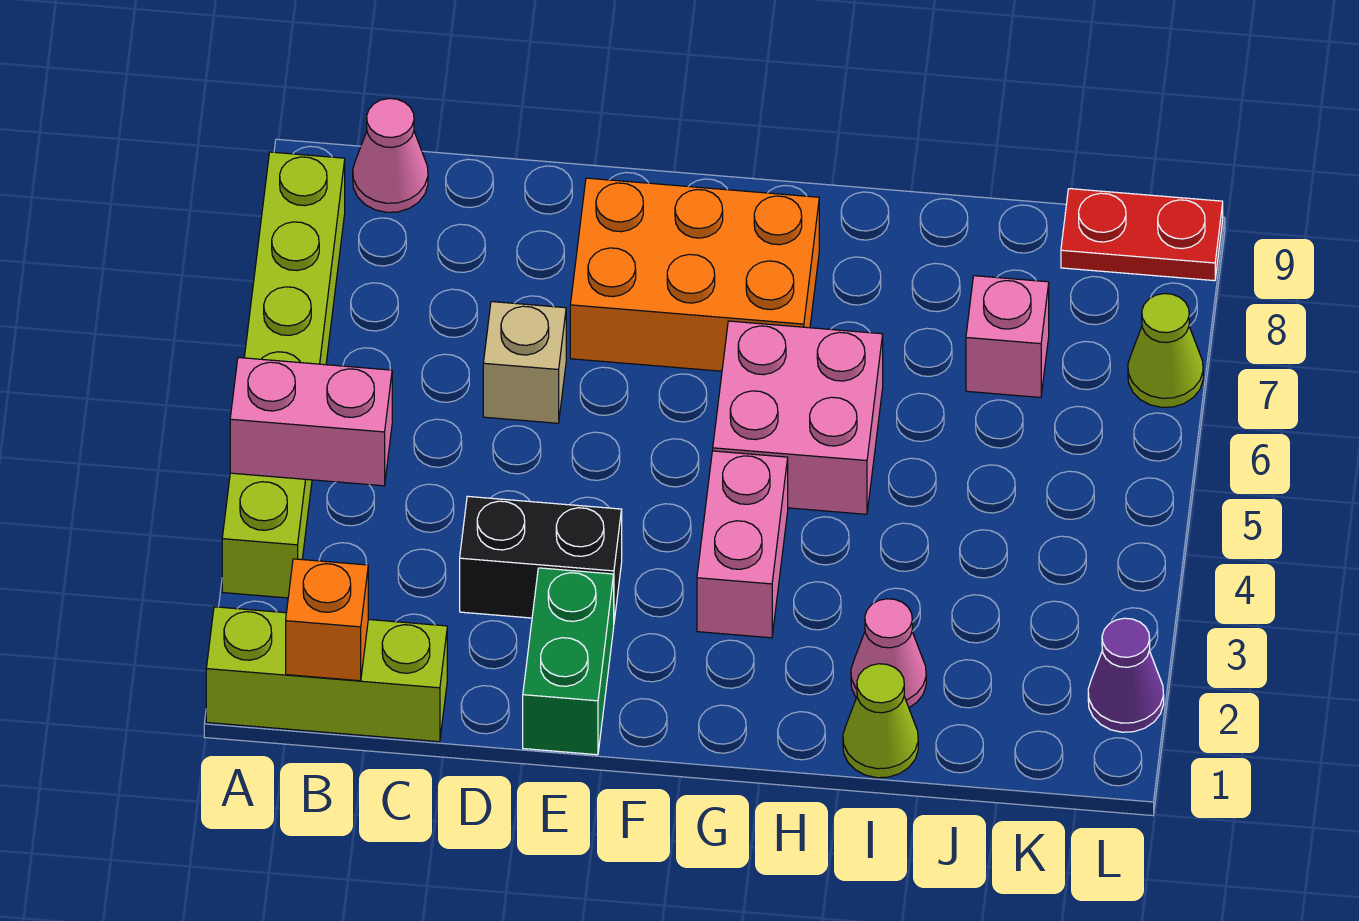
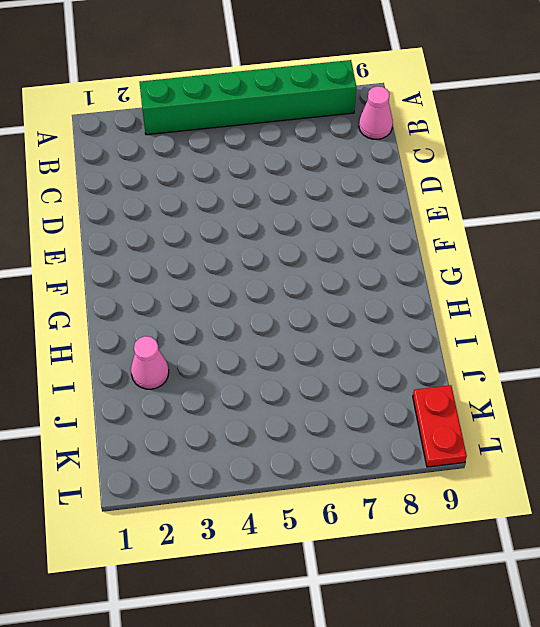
green brick A3:A8 level 1 -> lime brick A3:A8 level 1
none -> lime brick A1:C1 level 1
none -> black brick D3:E3 level 1
none -> tan brick D6 level 1

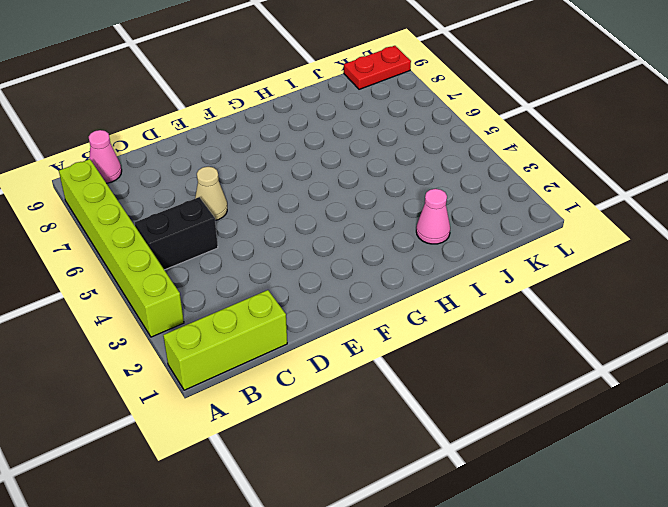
black brick B5:C5 level 1 -> black brick D3:E3 level 1
tan cone D6 level 1 -> tan brick D6 level 1
none -> green brick E1:E2 level 1
none -> orange brick E7:G8 level 1
none -> pink brick G3:G4 level 1

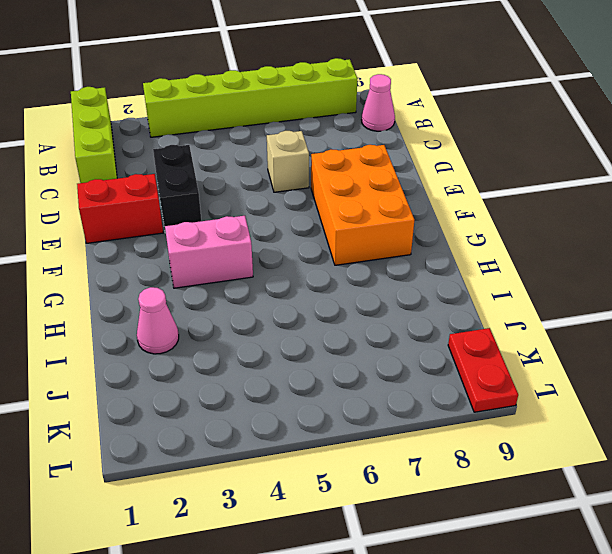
red brick E1:E2 level 1 -> green brick E1:E2 level 1
none -> pink brick G5:H6 level 1
none -> lime cone I1 level 1
none -> pink brick J7 level 1

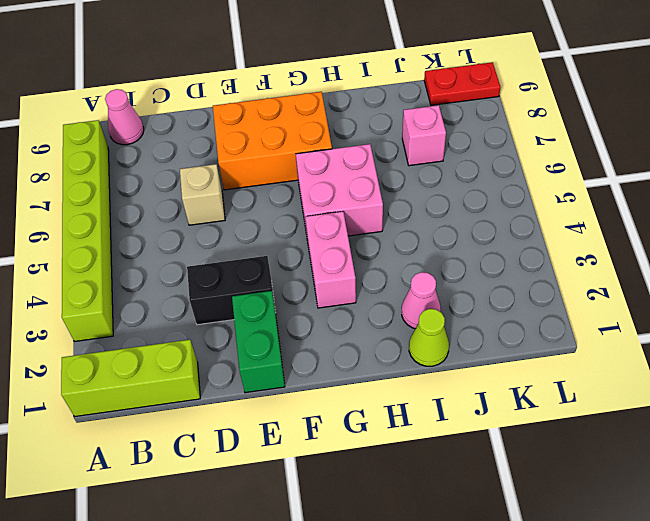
none -> purple cone L2 level 1
none -> lime cone L7 level 1
none -> pink brick A4:B4 level 2

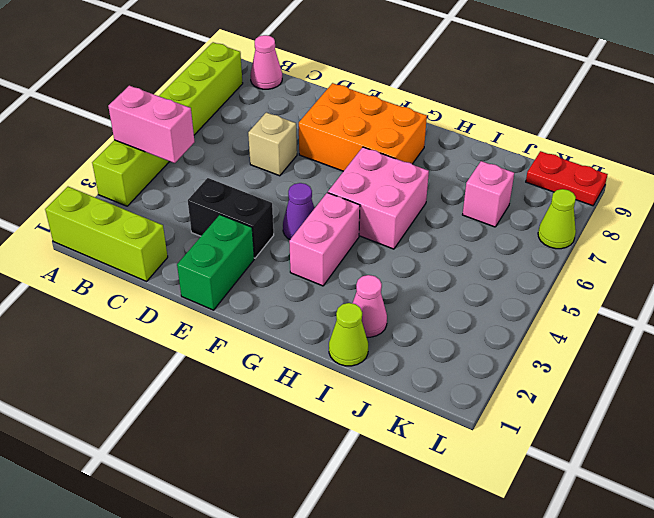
purple cone F4 level 1 -> purple cone L2 level 1
none -> orange brick B1 level 2

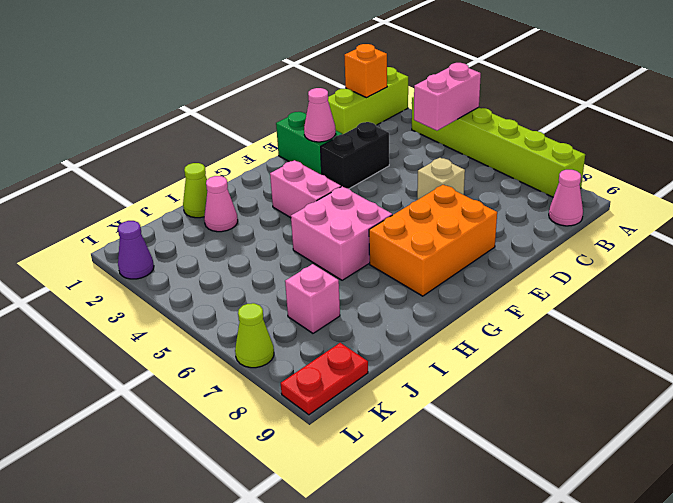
pink cone E2 level 2 -> none

